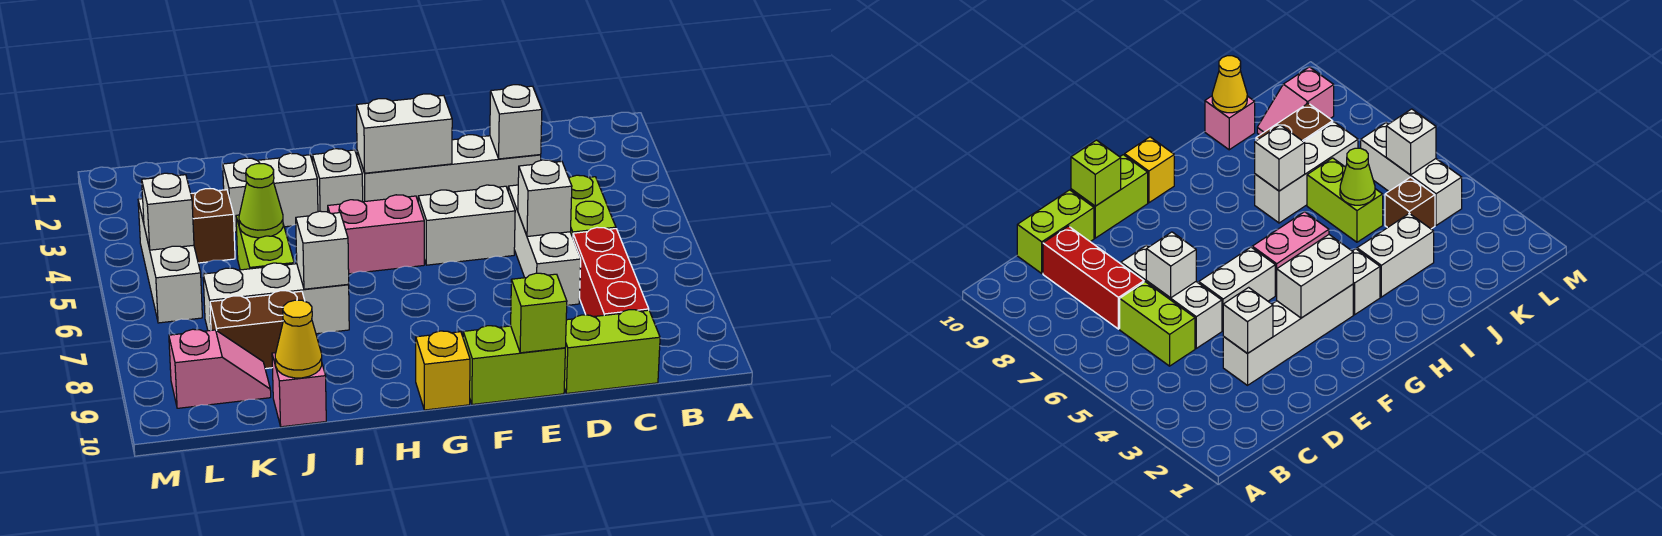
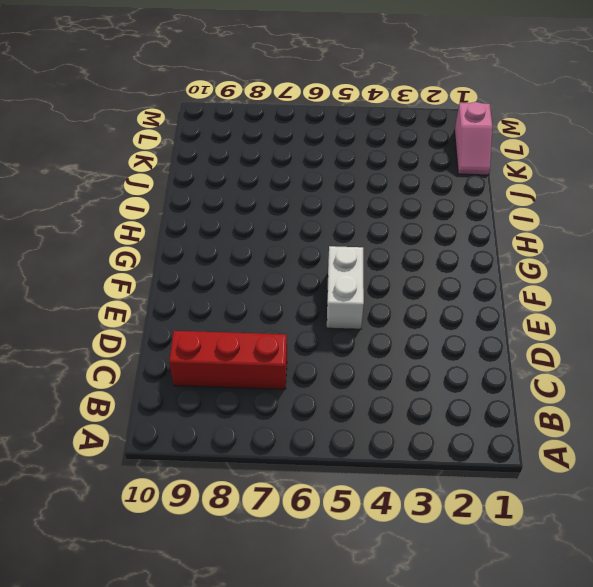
pink slope K1:L1 level 1 top L -> pink slope K9:L9 level 1 top L
none -> lime brick C5:C6 level 1
none -> lime brick C10:D10 level 1
none -> white brick D3:G3 level 1

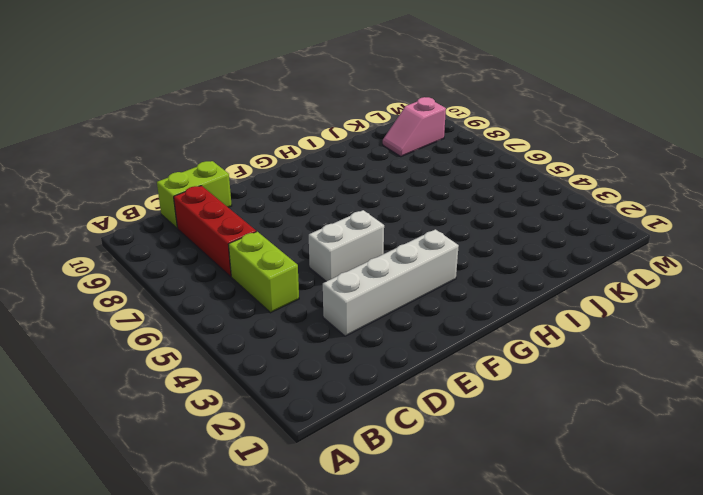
none -> white brick D5:D7 level 1
none -> lime brick E10:F10 level 1
none -> pink brick G5:H5 level 1

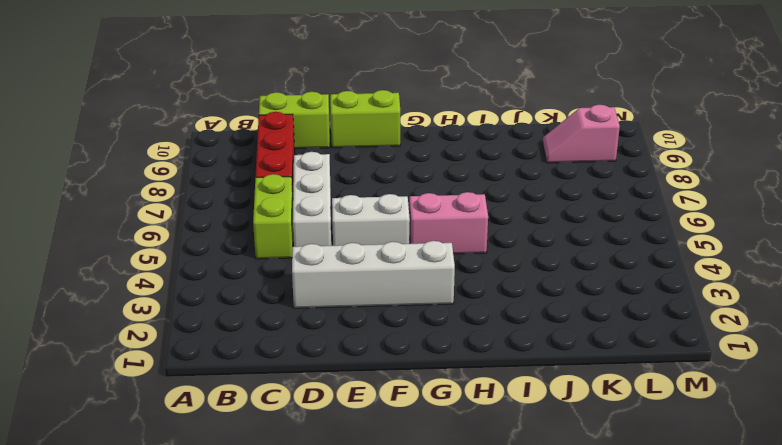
none -> yellow brick G10 level 1
none -> white brick H3 level 1
none -> white brick I3:J3 level 1

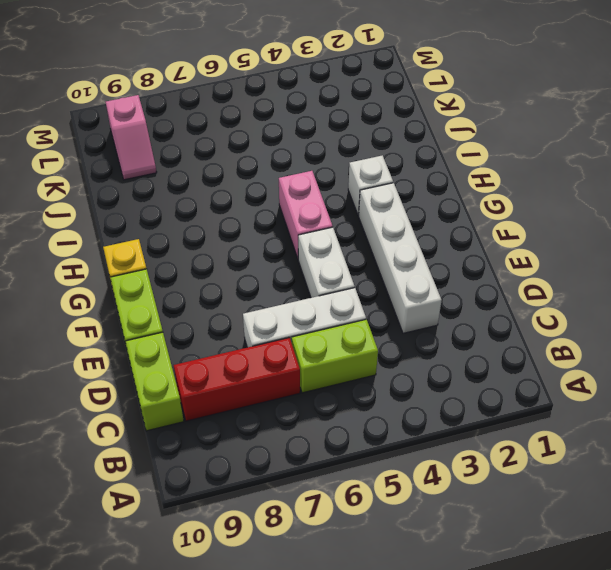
none -> white brick I3:J3 level 1
none -> white brick I7:K7 level 1
none -> lime brick J5:J6 level 1

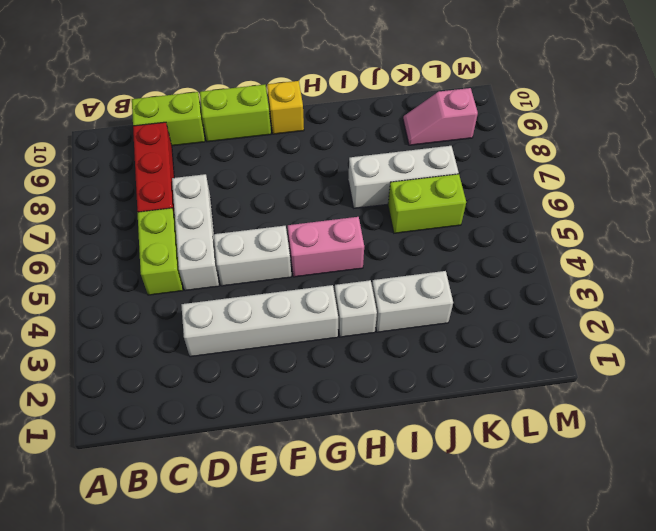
lime brick J6:K6 level 1 -> lime brick J5:J6 level 1
none -> brown brick J8:K8 level 1
none -> pink brick J10 level 1
none -> brown brick K4 level 1

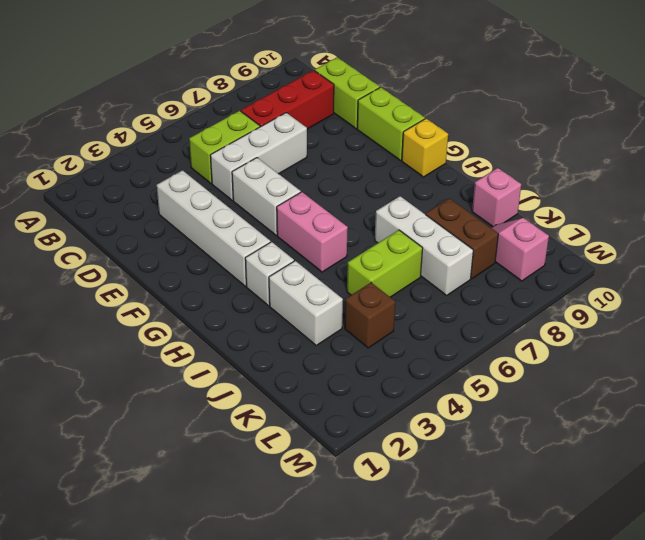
none -> white brick L4:L6 level 1
none -> white brick D3 level 2
none -> white brick D6 level 2

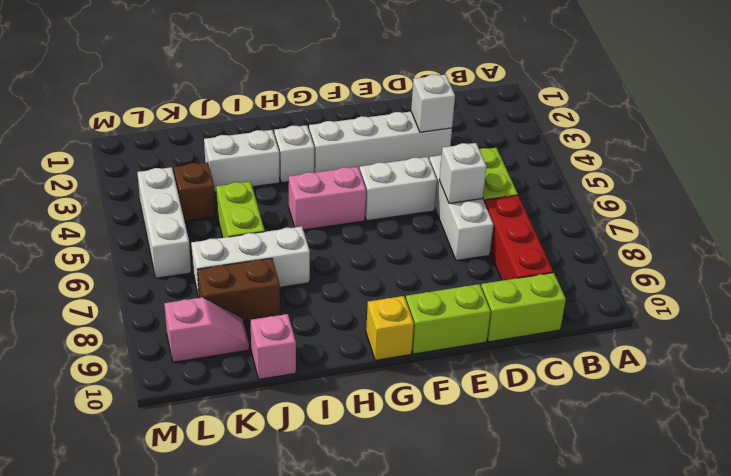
none -> lime brick E10 level 2
none -> white brick F3:G3 level 2
none -> white brick I7 level 2

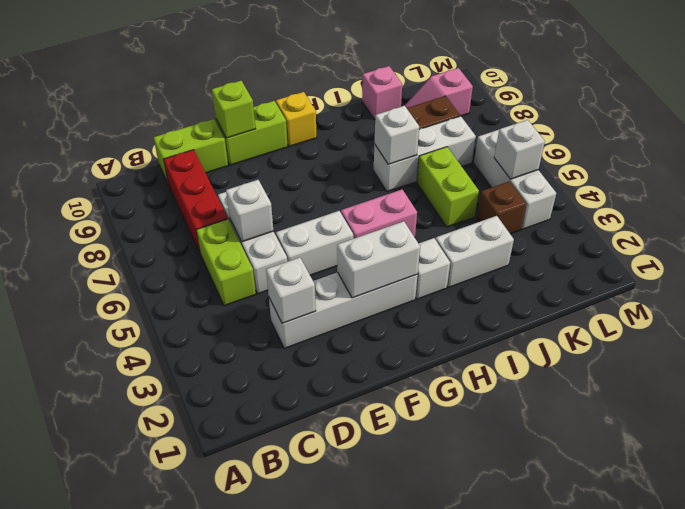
none -> lime cone J5 level 2
none -> yellow cone J10 level 2

